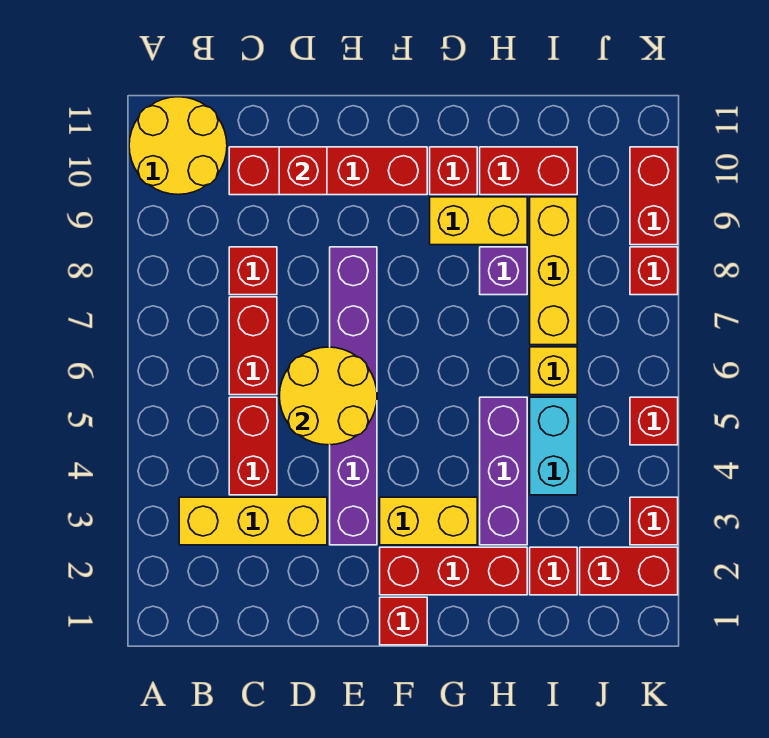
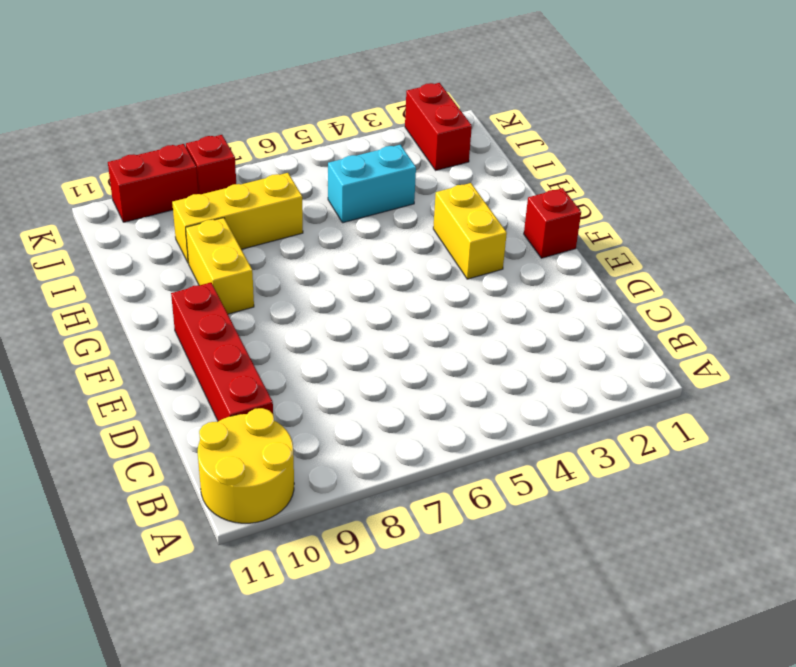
none -> yellow brick B3:D3 level 1
none -> red brick C4:C5 level 1
none -> red brick C6:C7 level 1

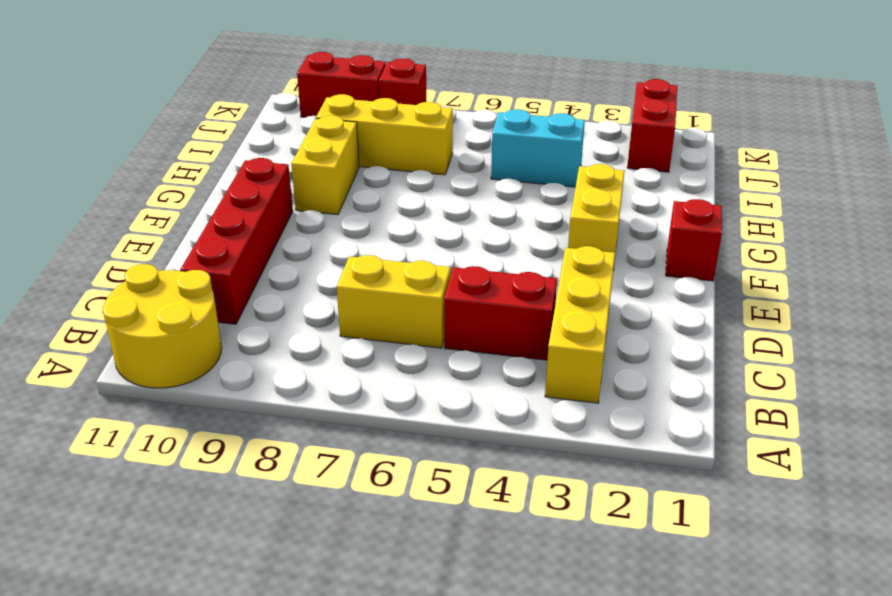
yellow brick C6:C7 level 1 -> red brick C6:C7 level 1
none -> red brick C8 level 1
none -> purple brick E3:E8 level 1
none -> red brick F2:H2 level 1

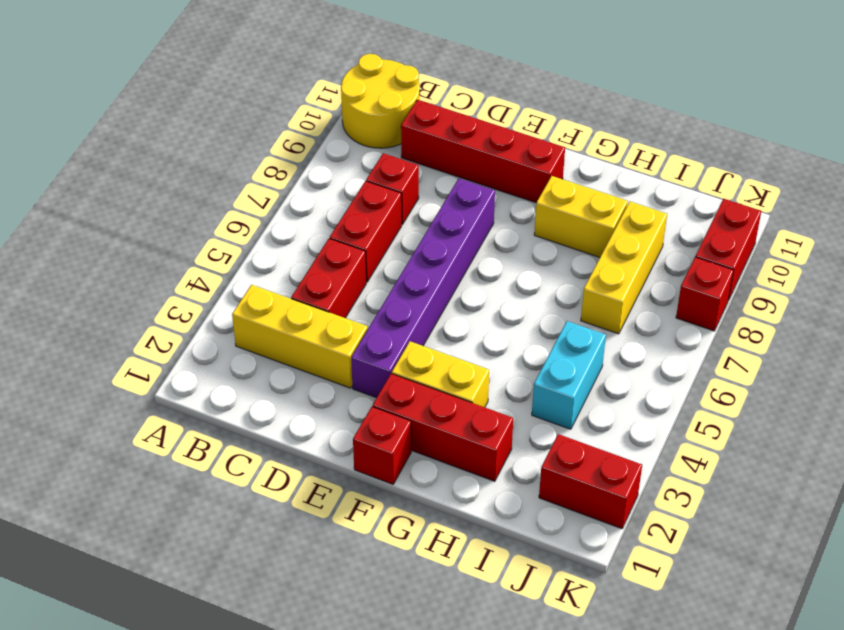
none -> red brick G10 level 1
none -> purple brick H3:H5 level 1
none -> purple brick H8 level 1

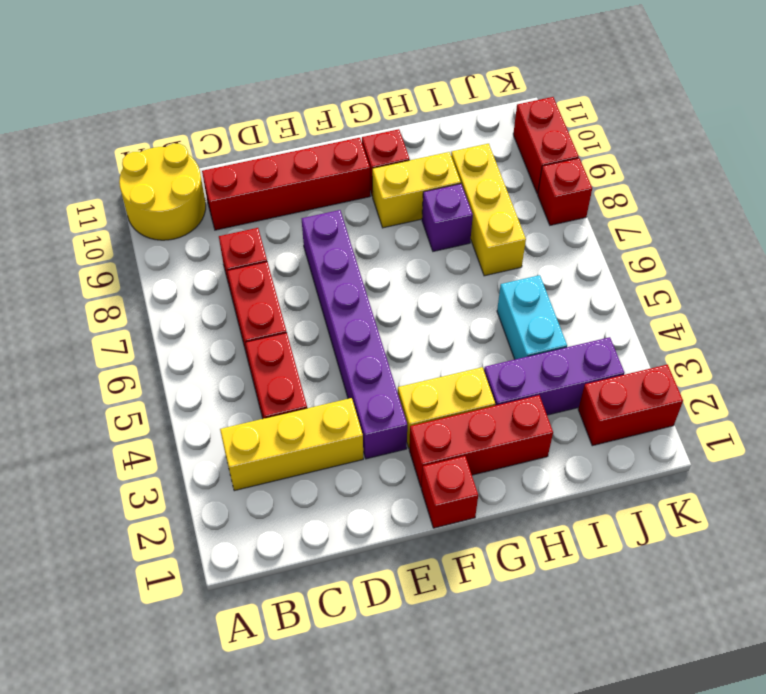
purple brick H3:J3 level 1 -> purple brick H3:H5 level 1
none -> red brick H10:I10 level 1
none -> red brick I2 level 1
none -> yellow brick I6 level 1

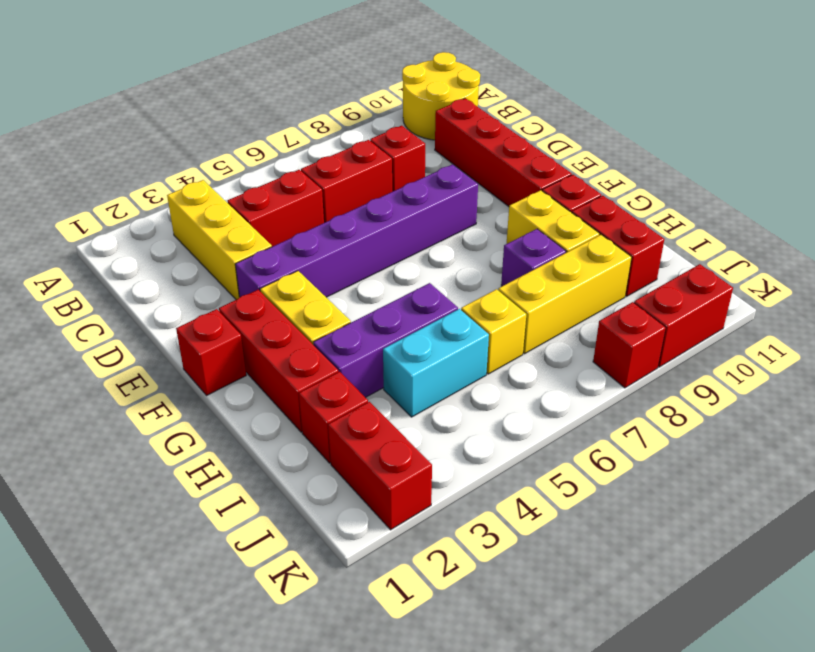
none -> red brick K3 level 1
none -> red brick K5 level 1
none -> yellow round brick D5:E6 level 2

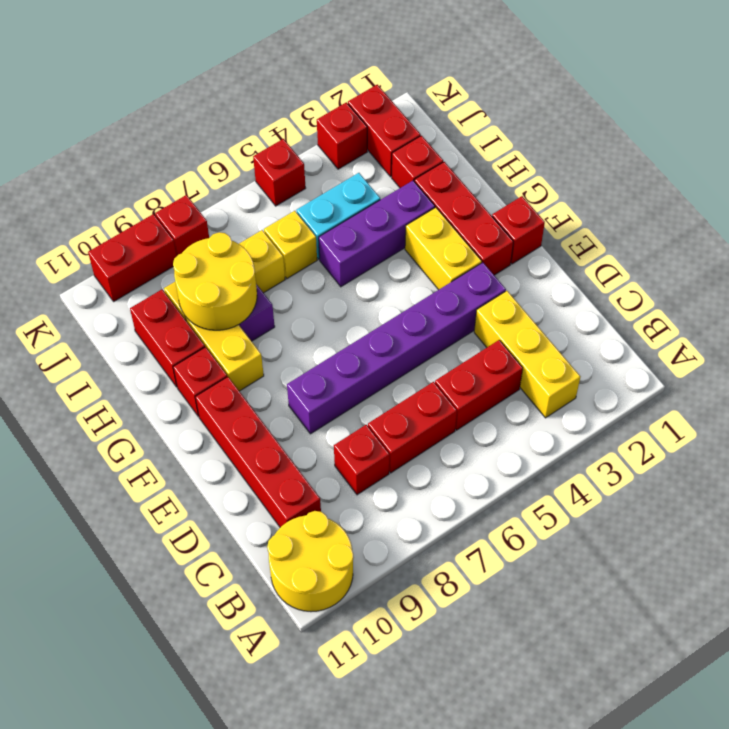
yellow round brick H8:I9 level 2 -> yellow round brick D5:E6 level 2
none -> red brick D10 level 2

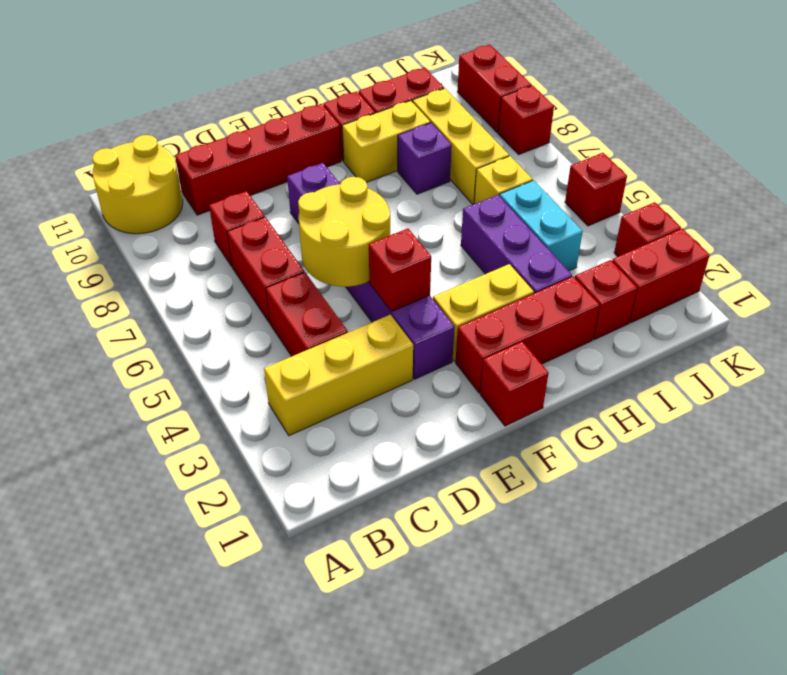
red brick E4 level 2 -> red brick D10 level 2

